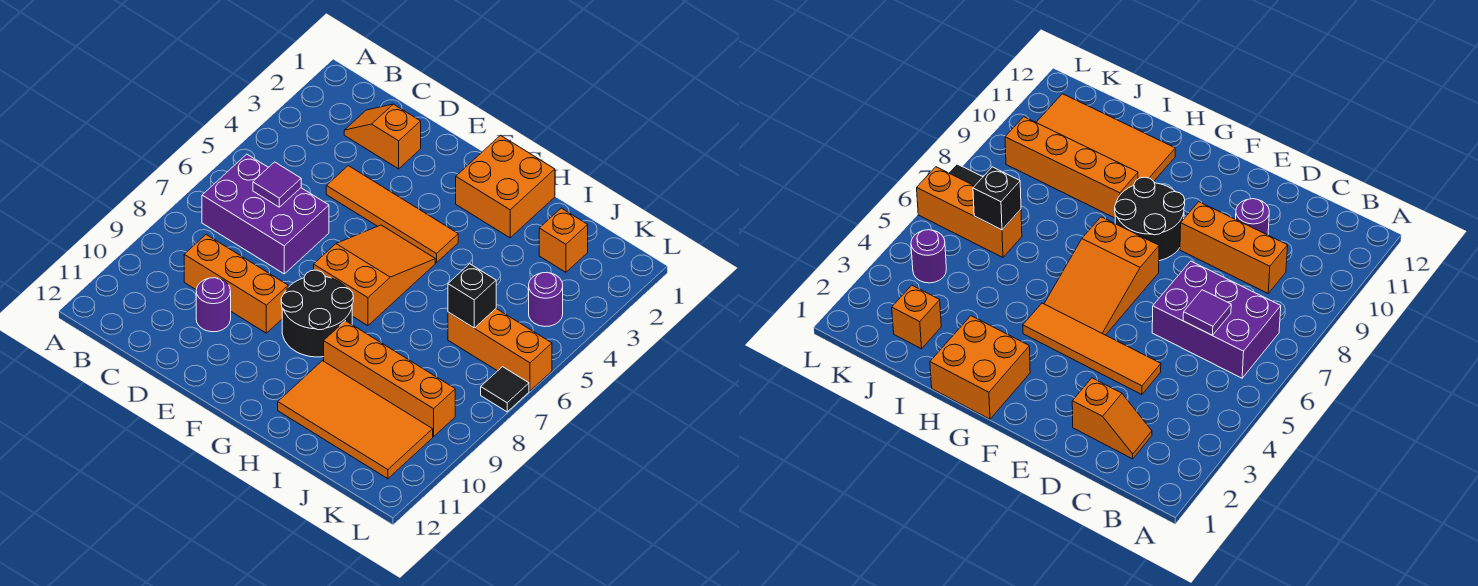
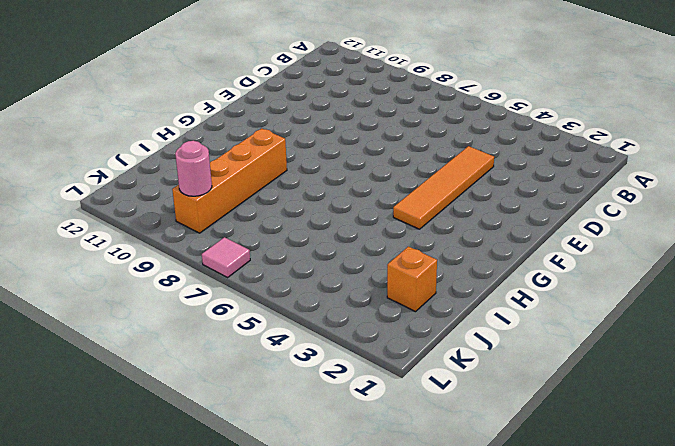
pink round brick K9 level 2 -> none
pink tile L7 level 1 -> black tile L7 level 1
none -> purple brick B6:D7 level 1
none -> orange slope C2:D2 level 1 top D
none -> orange brick C9:E9 level 1

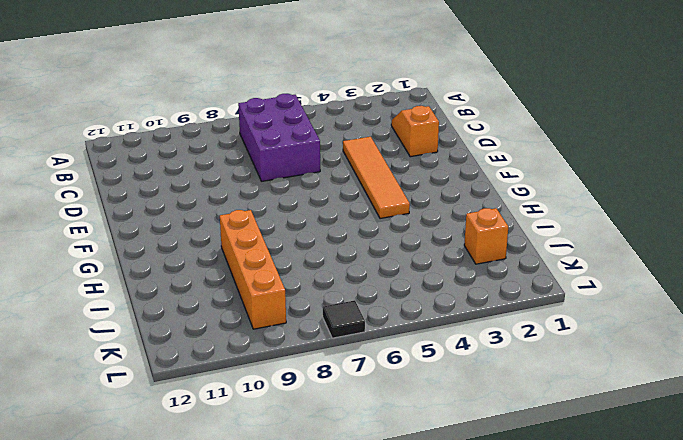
none -> orange brick C9:E9 level 1
none -> purple round brick D10 level 1
none -> orange slope F5:G7 level 1 top 7

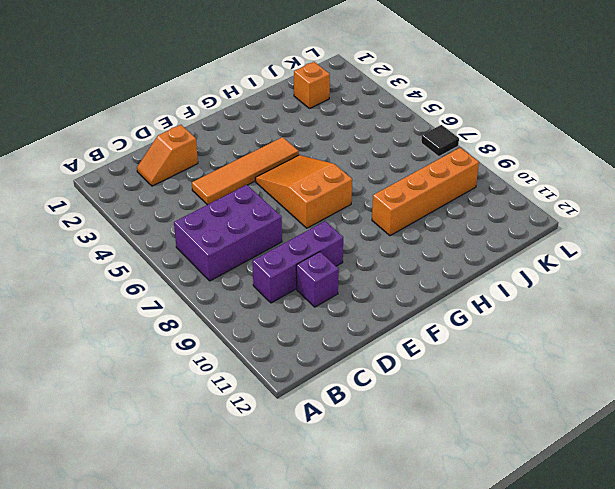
purple brick C9:E9 level 1 -> orange brick C9:E9 level 1
purple brick D10 level 1 -> purple round brick D10 level 1
none -> black round brick F8:G9 level 1
none -> orange brick G1:H2 level 1
none -> orange tile H10:K11 level 1

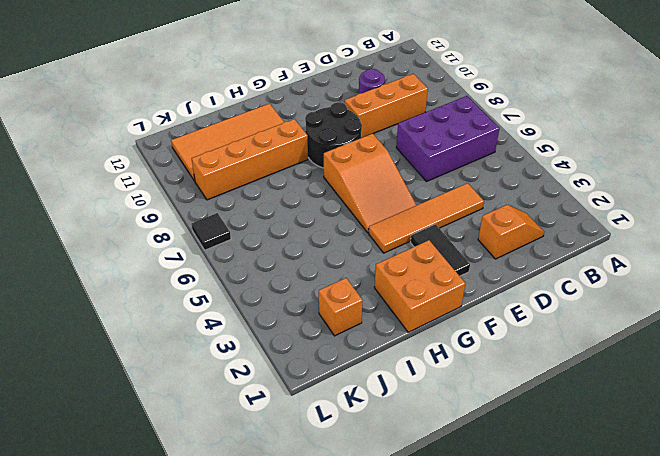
black tile F2:F3 level 1 -> none
none -> orange brick J6:L6 level 1
none -> purple round brick K4 level 1
none -> purple tile C6 level 2

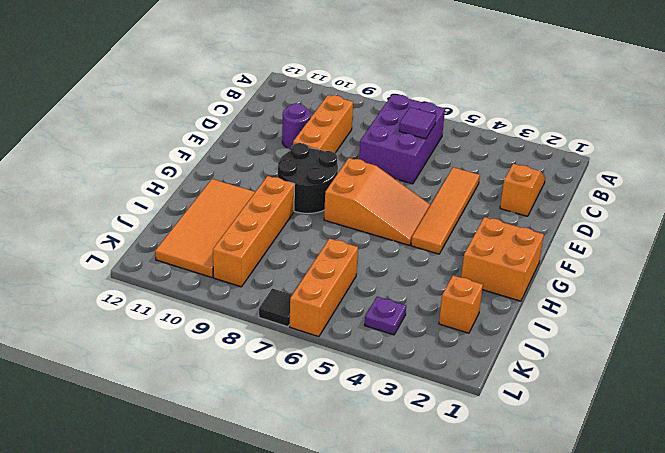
purple plate K4 level 1 -> purple round brick K4 level 1
none -> black brick J6 level 2

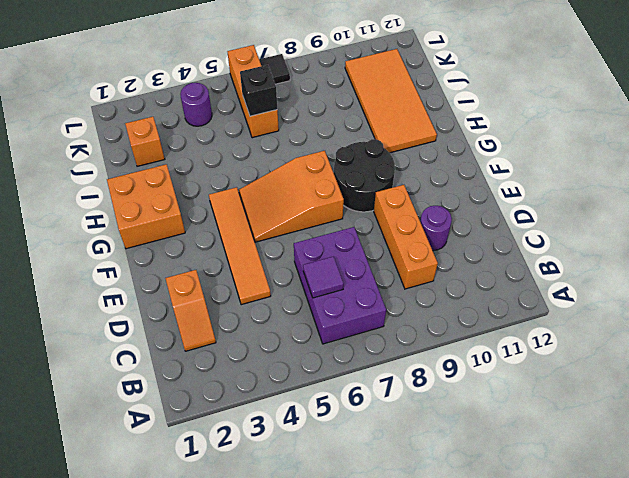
none -> orange brick H9:K9 level 1

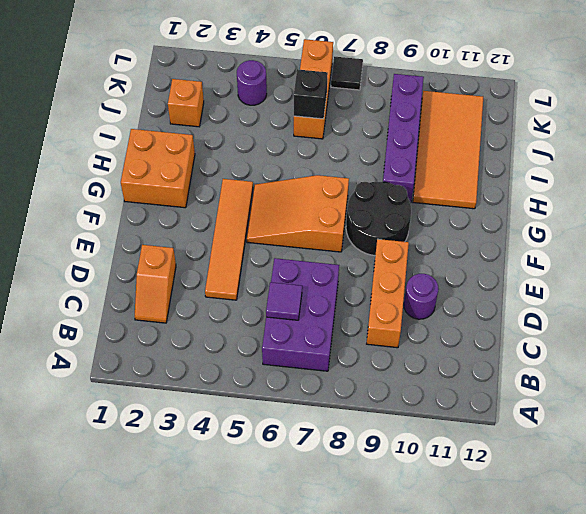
purple brick H9:K9 level 1 -> orange brick H9:K9 level 1

